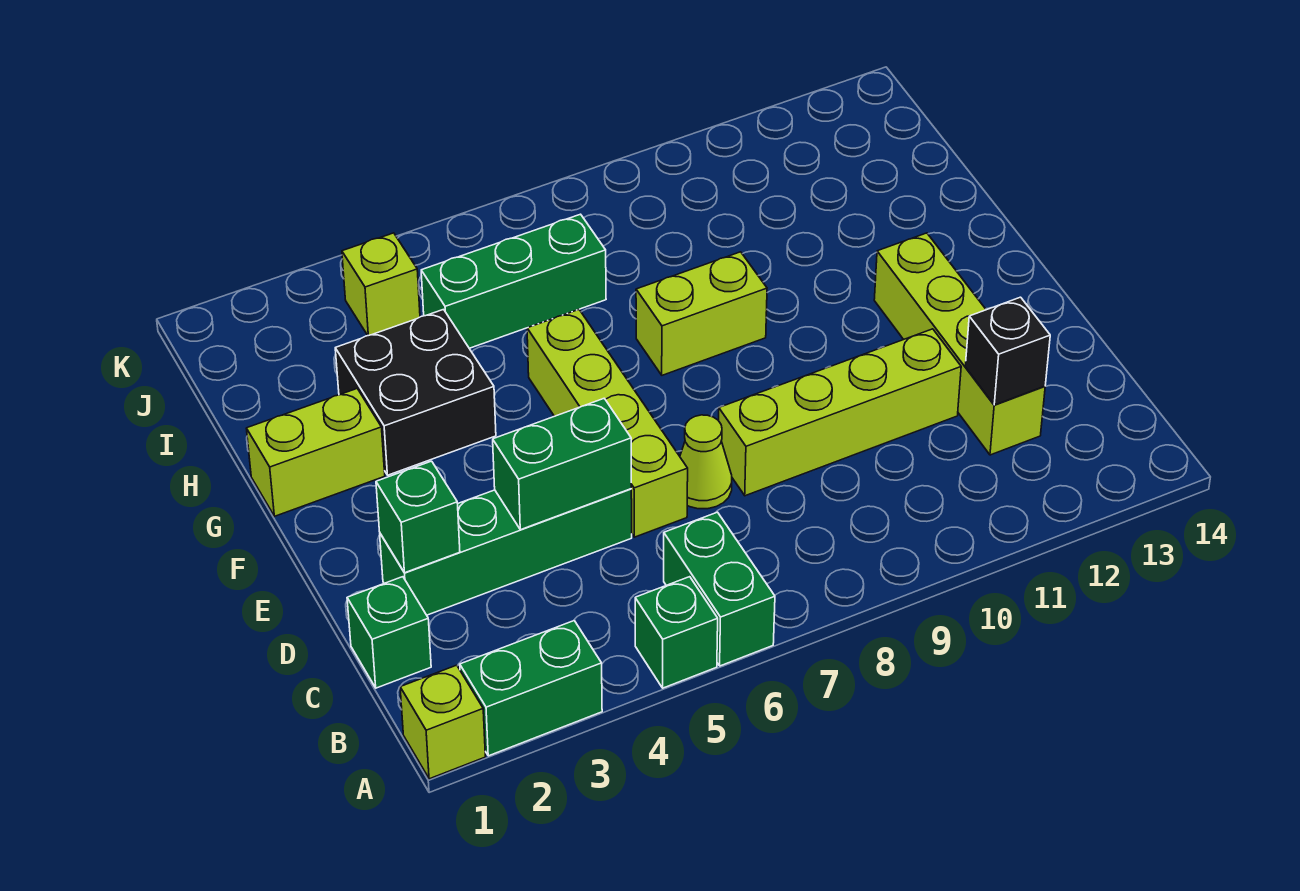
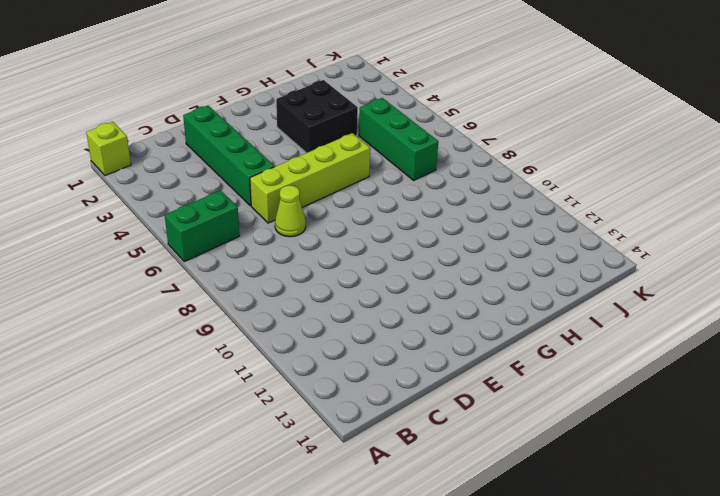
none -> green brick A2:A3 level 1
none -> green brick A5 level 1
none -> green brick C1 level 1

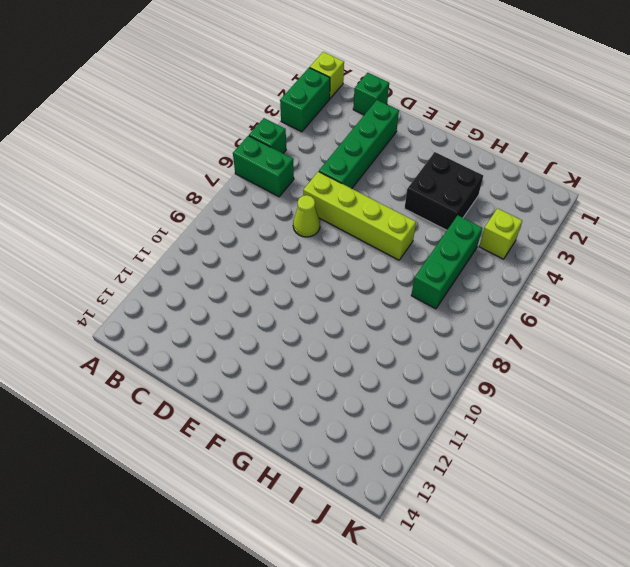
none -> lime brick C12:F12 level 1
none -> lime brick D8:D11 level 1
none -> lime brick G1:G2 level 1

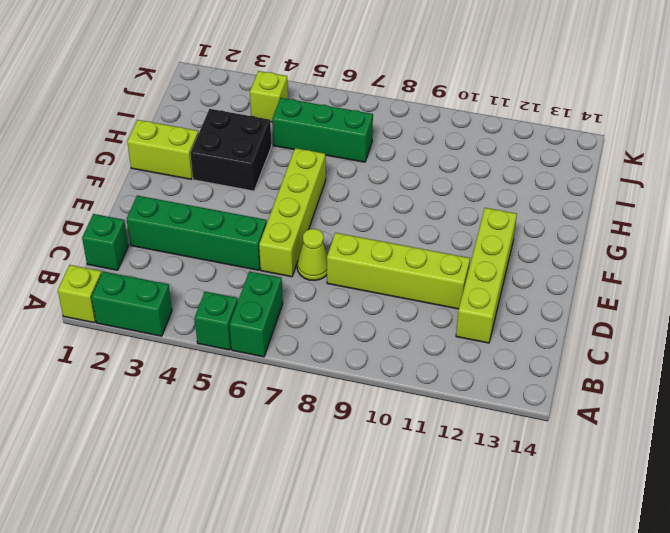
none -> lime brick G8:G9 level 1
none -> black brick C12 level 2
none -> green brick D2 level 2

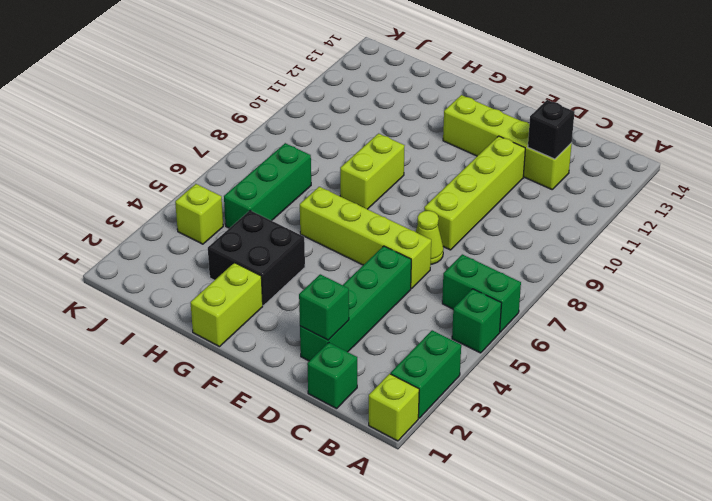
none -> green brick D4:D5 level 2

